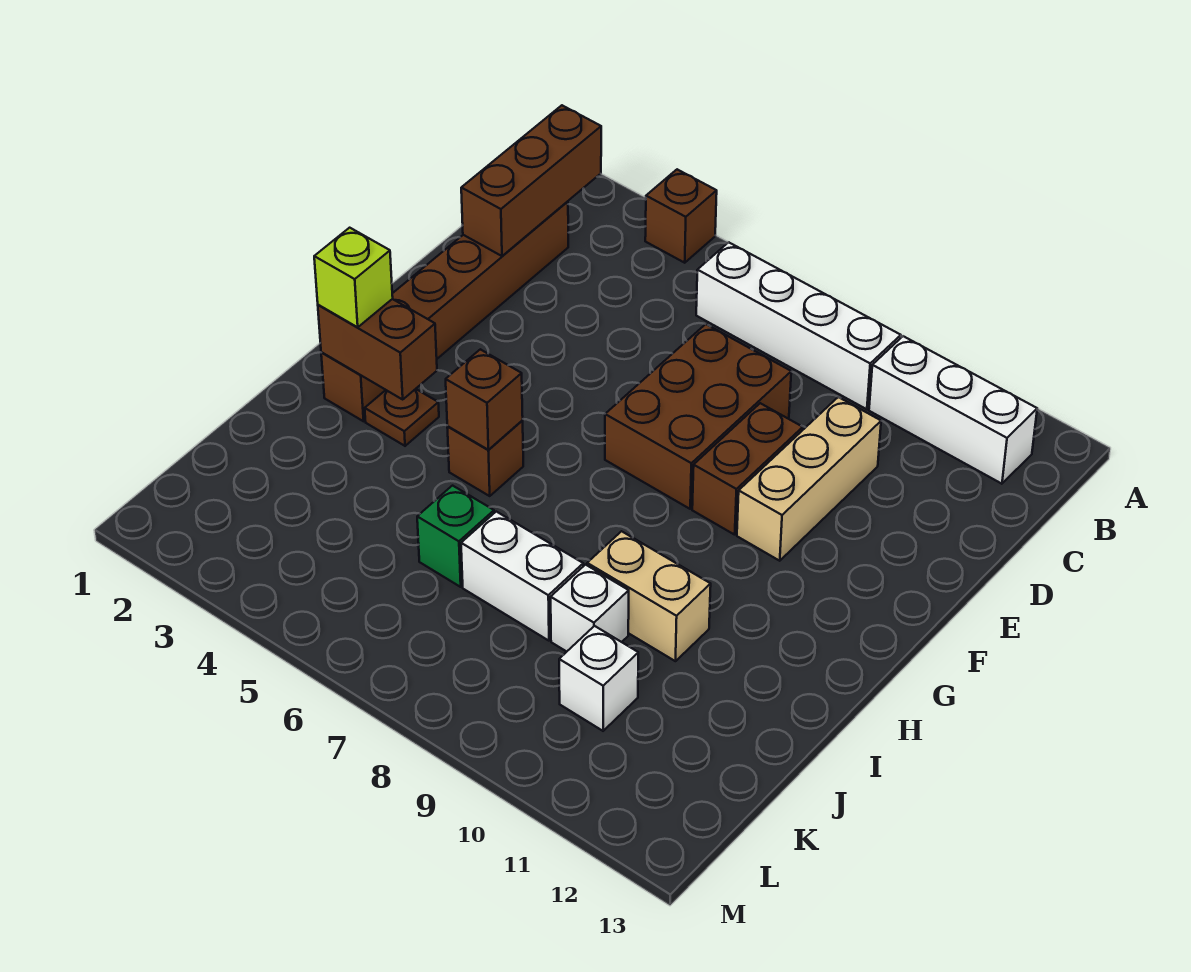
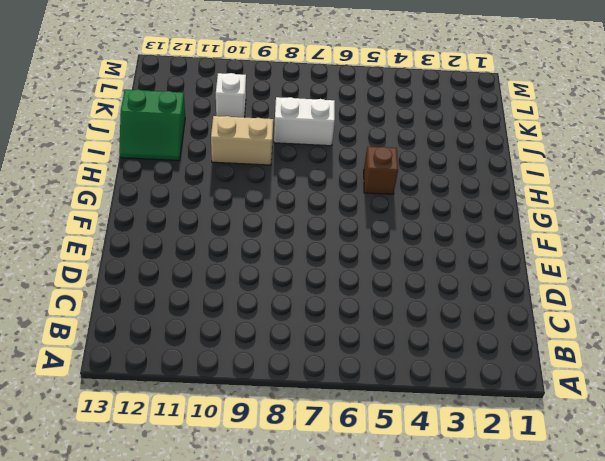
green slope I12:J13 level 1 top J -> none
none -> brown brick A4 level 1
none -> white brick B6:B9 level 1
none -> white brick B10:B12 level 1

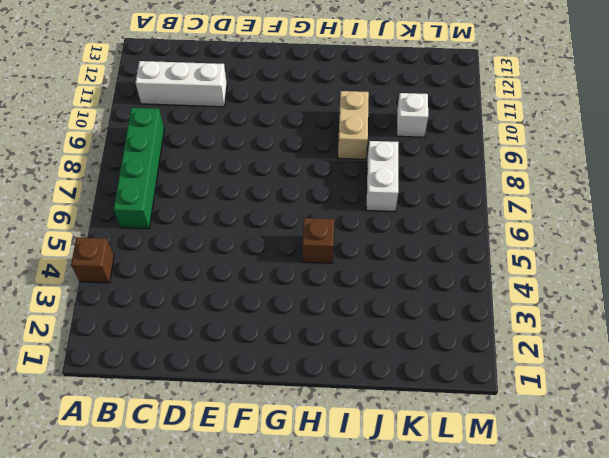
green brick B6:B9 level 1 -> white brick B6:B9 level 1
white brick B11:D11 level 1 -> white brick B10:B12 level 1
none -> brown brick C2:H2 level 1
none -> brown brick D7:F8 level 1
none -> tan brick D10:F10 level 1

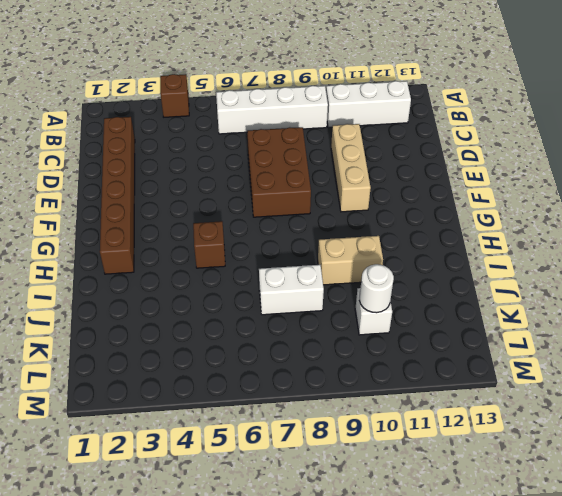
white round brick K10 level 2 -> none
none -> brown brick E9:F9 level 1
none -> brown plate H3 level 1
none -> green brick J6 level 1

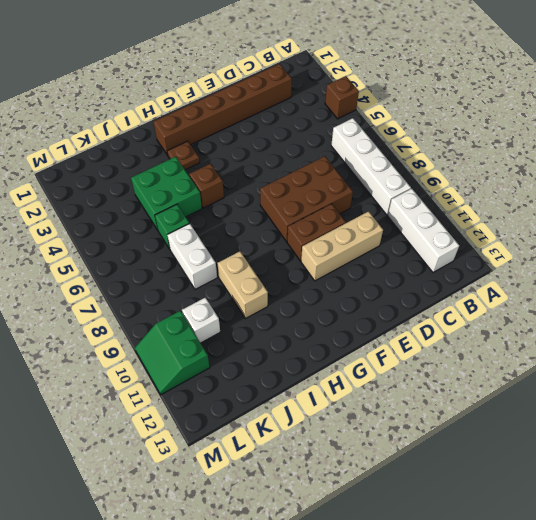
green brick I4:J5 level 1 -> none
green slope L10:M11 level 1 top L -> none
none -> white brick J9 level 1
none -> brown brick B2:D2 level 2
none -> brown brick H2:H3 level 2

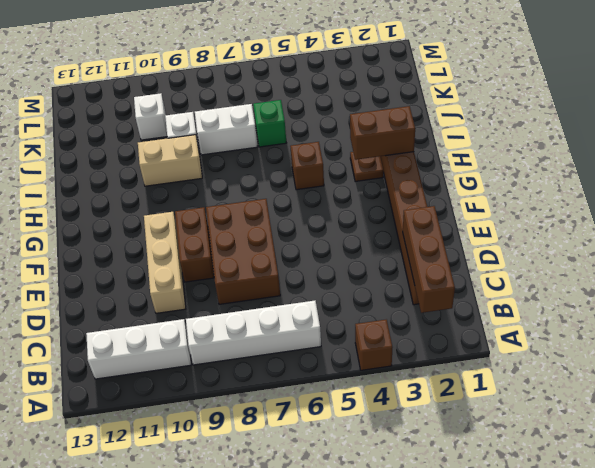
none -> brown brick H5 level 2
none -> lime brick H2 level 3

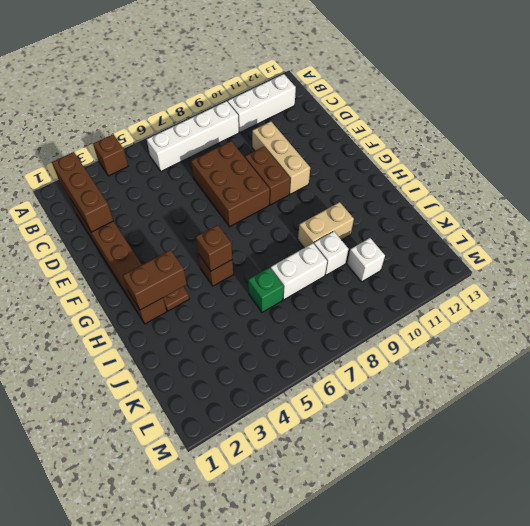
none -> lime brick H2 level 3

